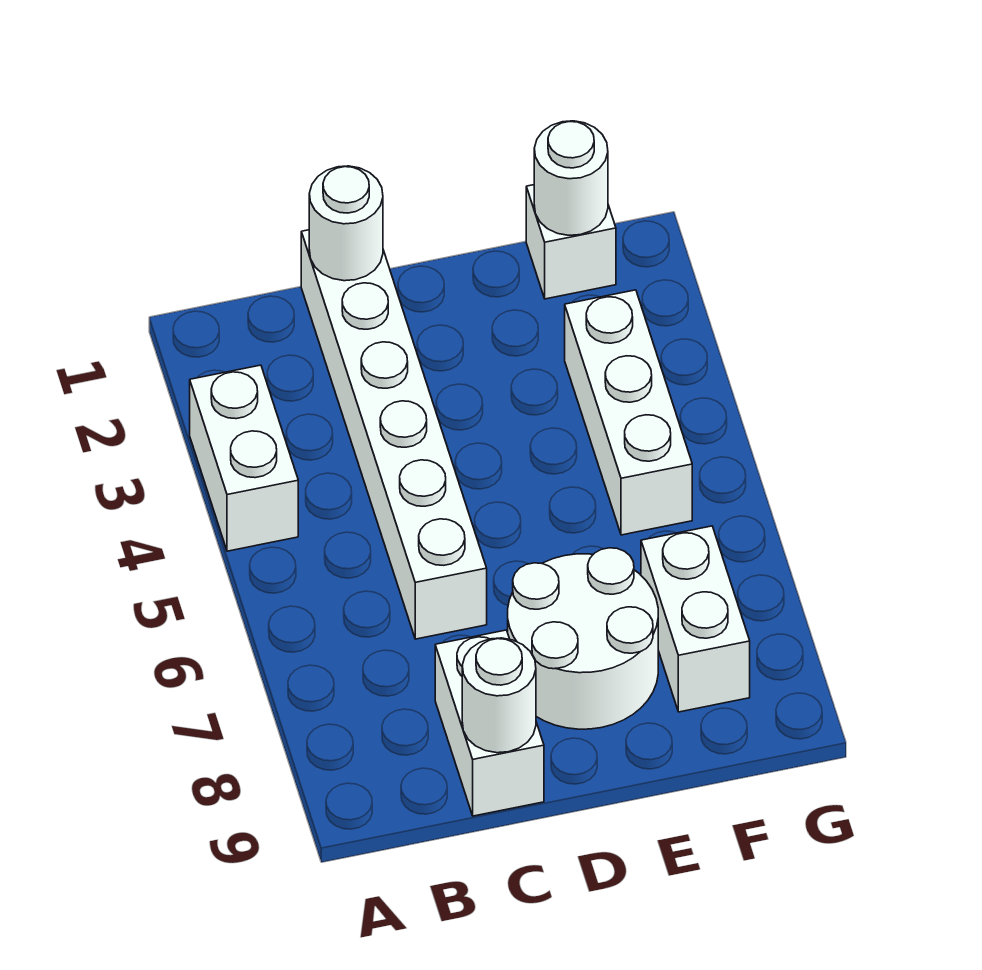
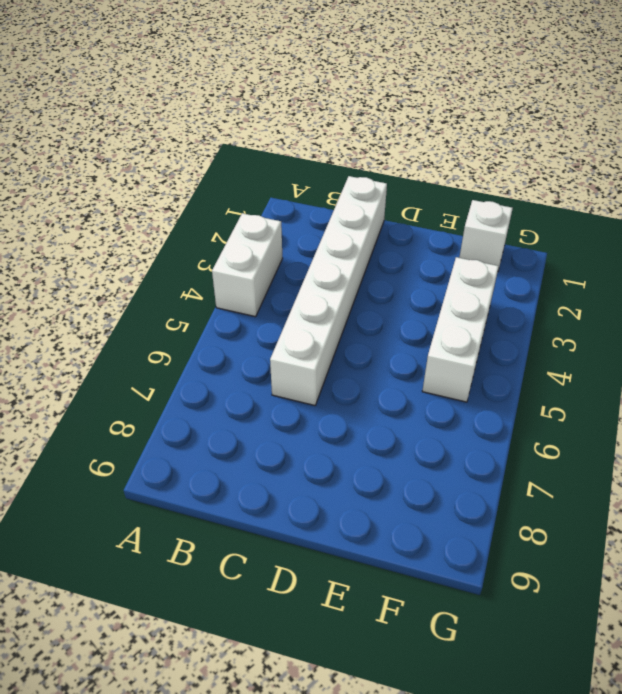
none -> white brick C8:C9 level 1
none -> white round brick D7:E8 level 1

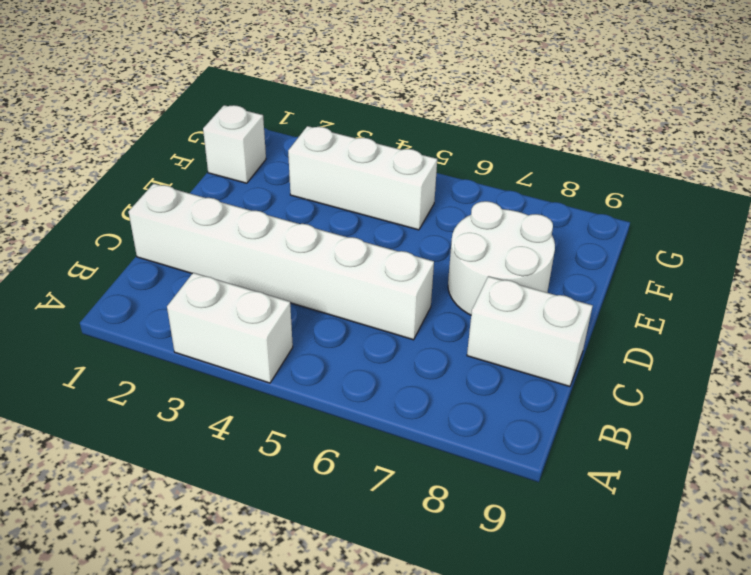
none -> white brick F7:F8 level 1
none -> white round brick C1 level 2

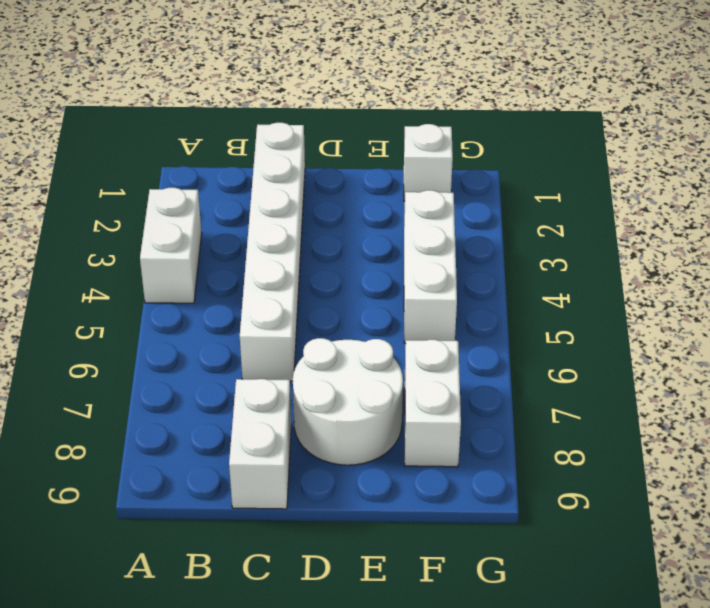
none -> white round brick C1 level 2
none -> white round brick C9 level 2

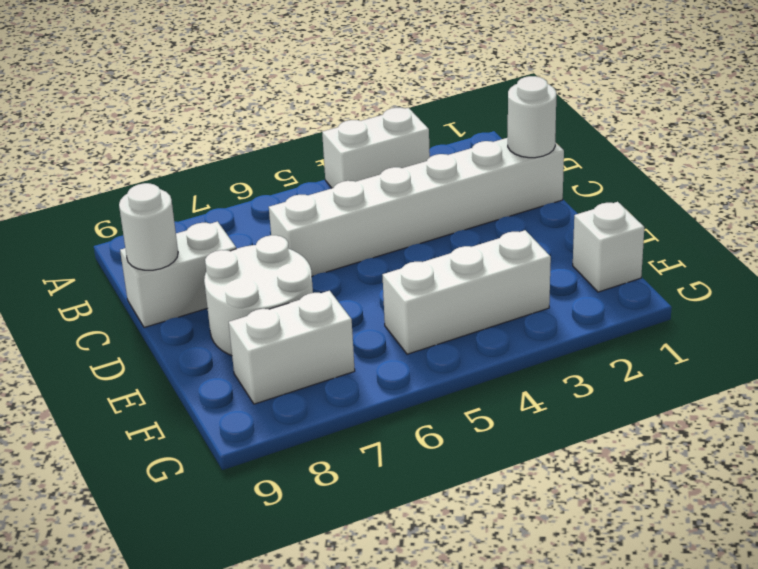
none -> white round brick F1 level 2

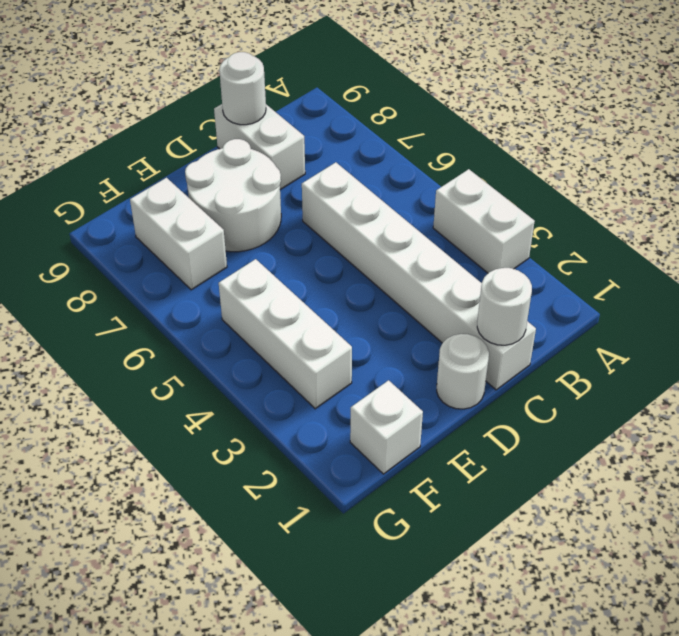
white round brick D1 level 1 -> white round brick F1 level 2

